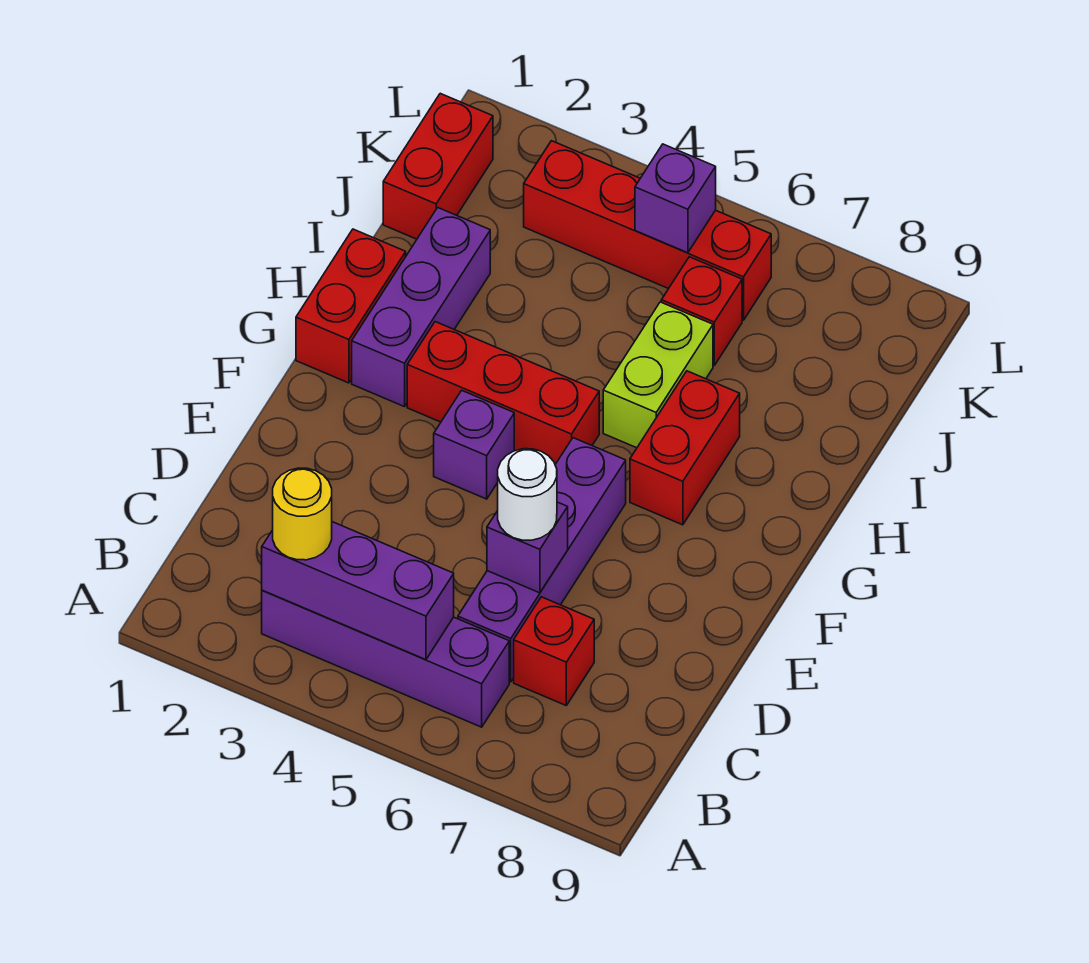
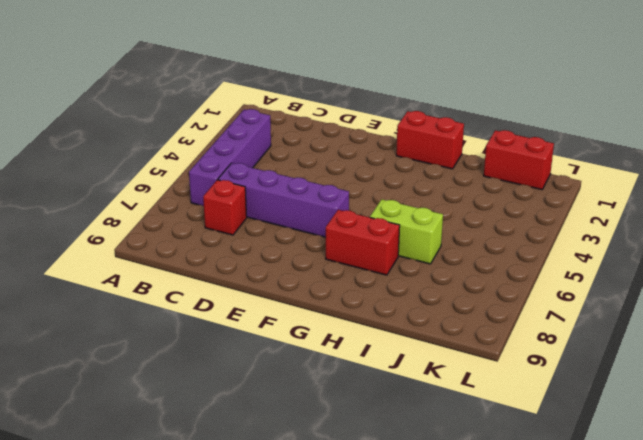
none -> purple brick F4 level 1
none -> purple brick G2:I2 level 1
none -> red brick G3:G5 level 1

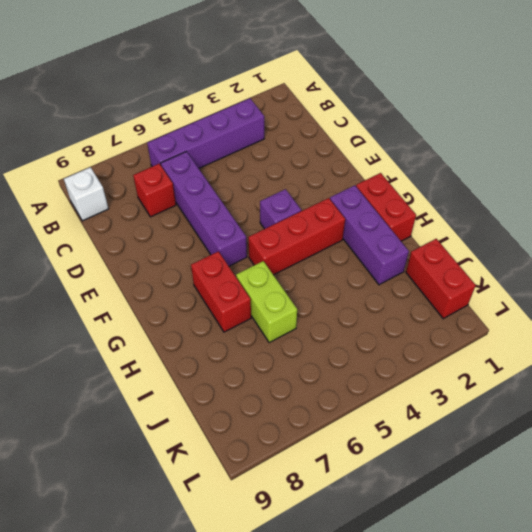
white brick B9 level 1 -> none
none -> red brick J6 level 1
none -> red brick K3:K6 level 1
none -> purple brick B3:B5 level 2

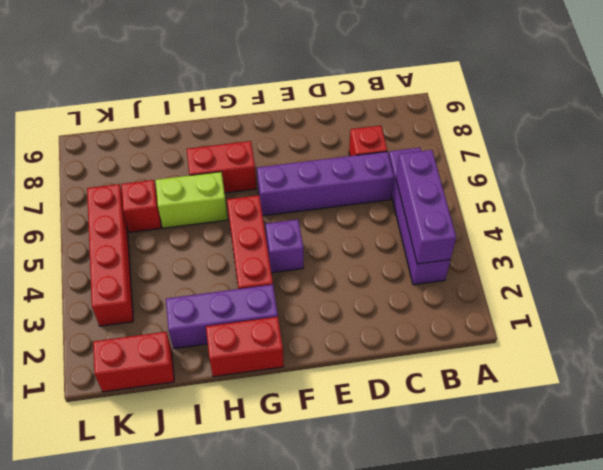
none -> purple brick D6 level 2
none -> purple brick K5 level 2
none -> yellow round brick B3 level 3

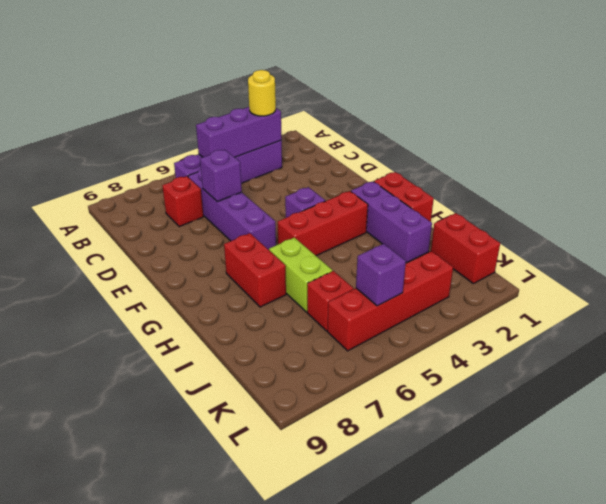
none -> white round brick D6 level 3

